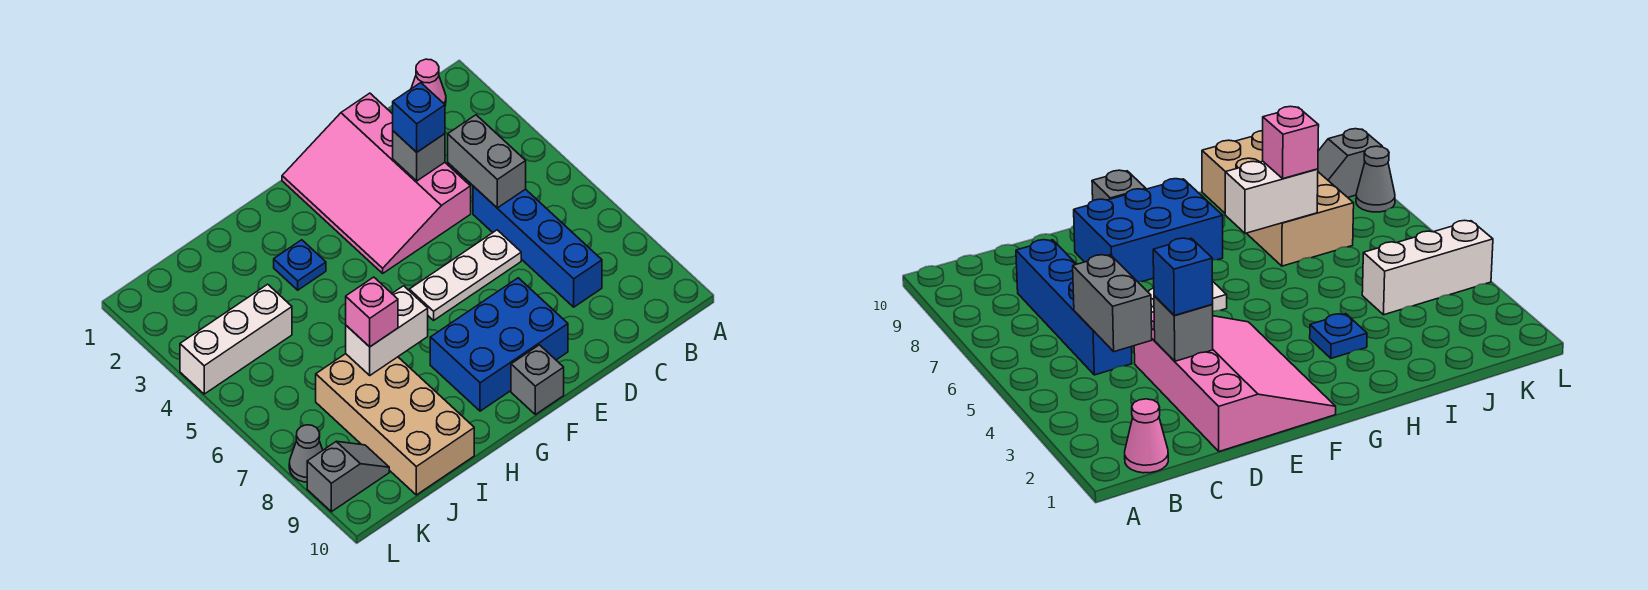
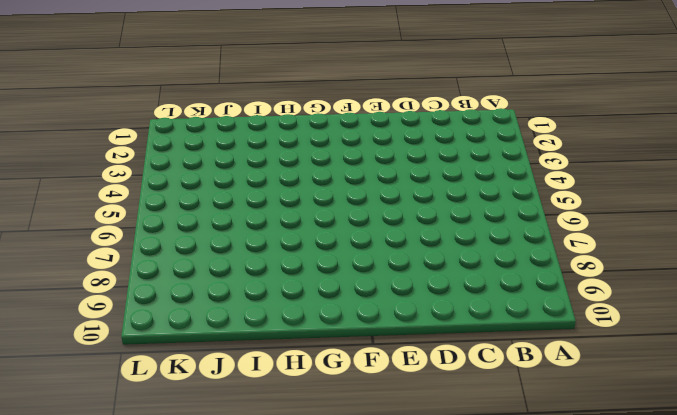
none -> pink cone B1 level 1
none -> blue brick C5:C8 level 1
none -> pink slope D1:F4 level 1 top D

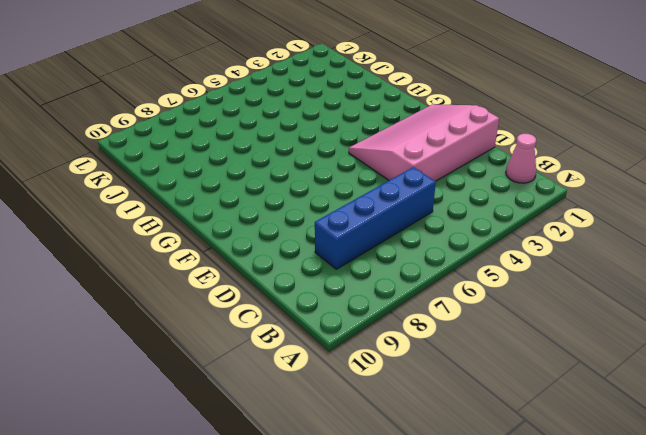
none -> white plate D6:F6 level 1
none -> blue brick E8:G9 level 1
none -> grey brick F10 level 1

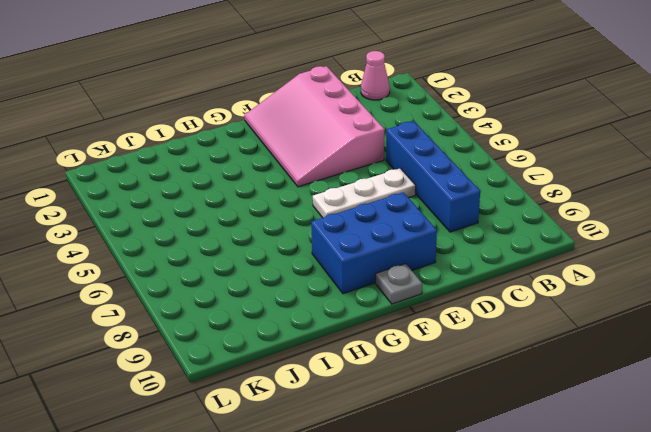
grey plate F10 level 1 -> grey brick F10 level 1
none -> blue plate H3 level 1
none -> tan brick I7:J10 level 1
none -> white brick J4:L4 level 1

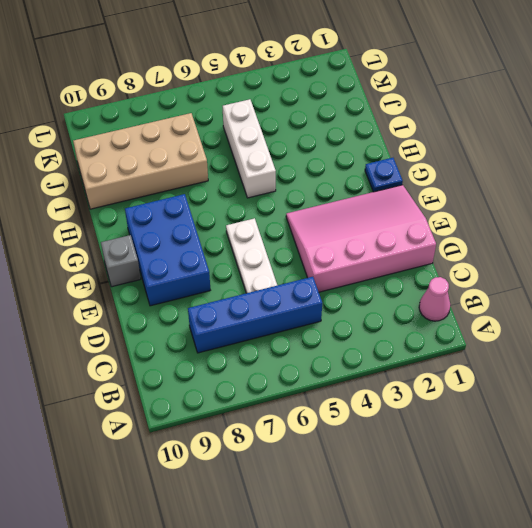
blue plate G1 level 1 -> blue plate H3 level 1
white brick H5:J5 level 1 -> white brick J4:L4 level 1
none -> grey slope K9:L9 level 1 top L
none -> grey cone L8 level 1
none -> grey brick C4:C5 level 2

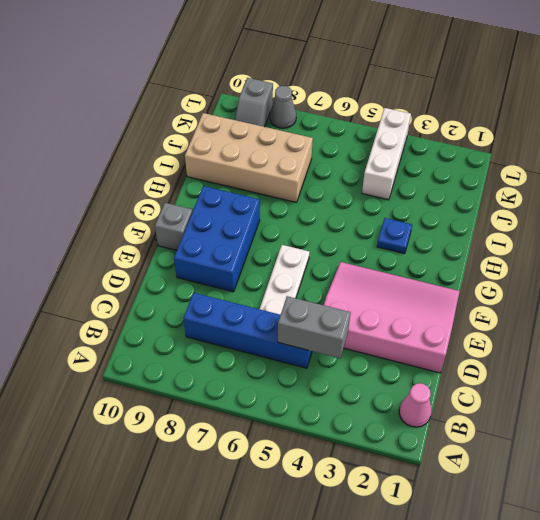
none -> grey brick D3 level 2
none -> white brick H7:I7 level 2
none -> blue brick D3 level 3

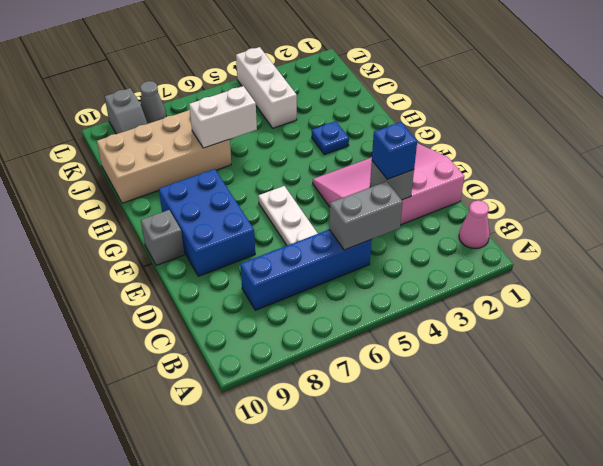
white brick I6:I7 level 2 -> white brick H7:I7 level 2
none -> pink brick I7 level 3

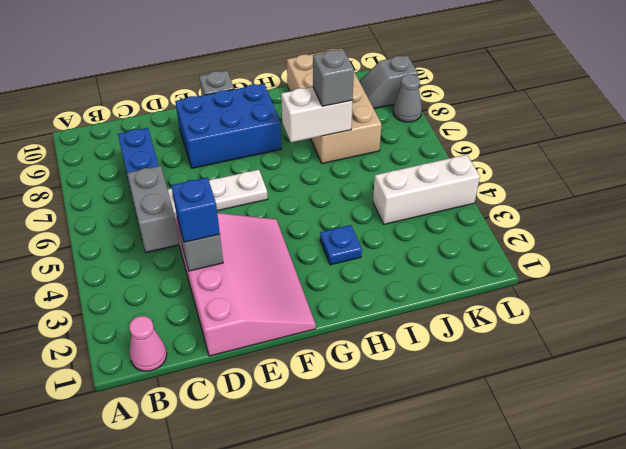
grey brick I7 level 3 -> pink brick I7 level 3

